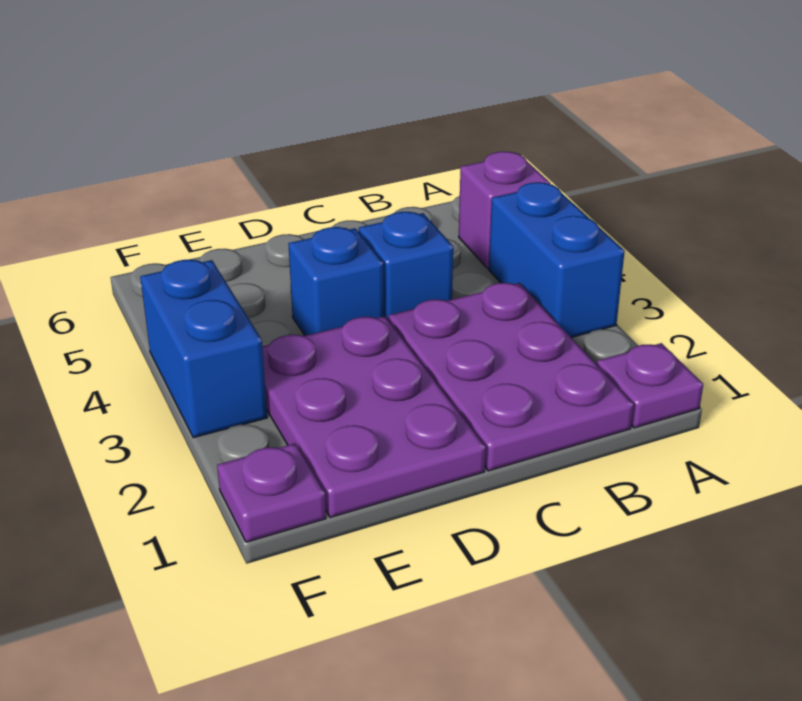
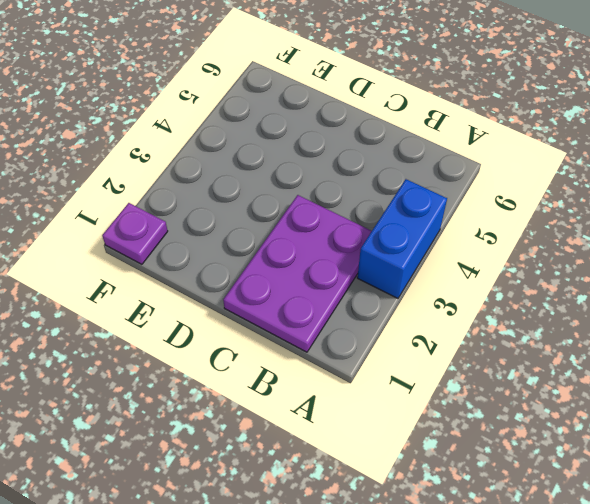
none -> purple plate A1 level 1
none -> purple brick A5 level 1

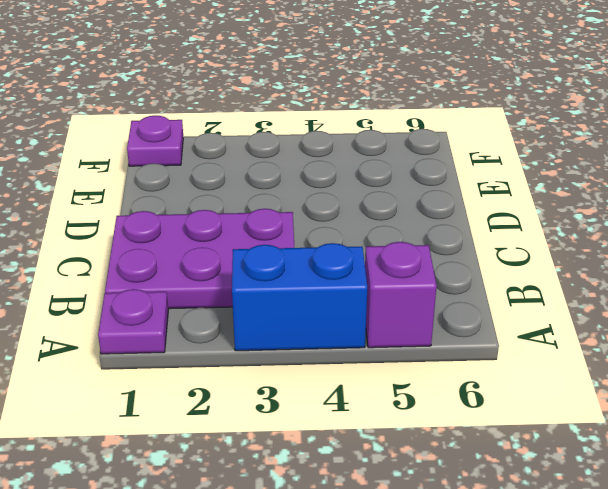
none -> blue brick C4 level 1
none -> purple plate D1:E3 level 1

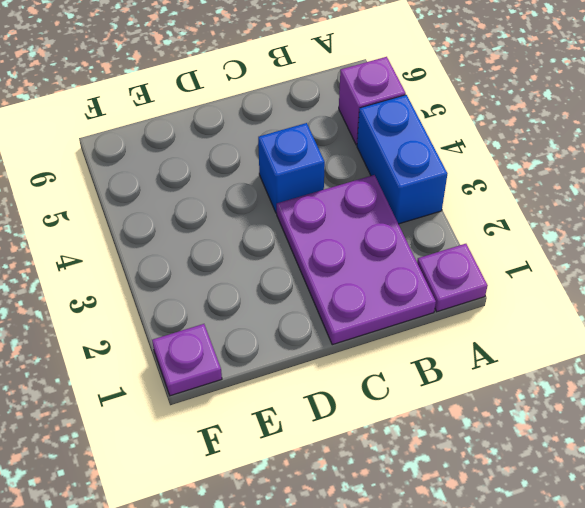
none -> purple plate D1:E3 level 1
none -> blue brick D4 level 1

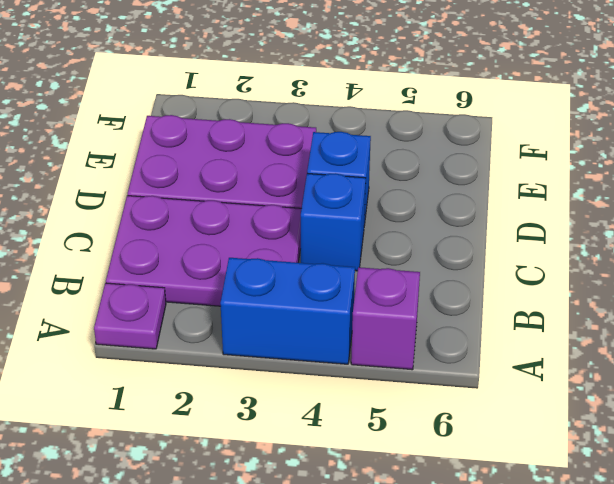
none -> purple plate F1 level 1
none -> blue brick F3:F4 level 1

